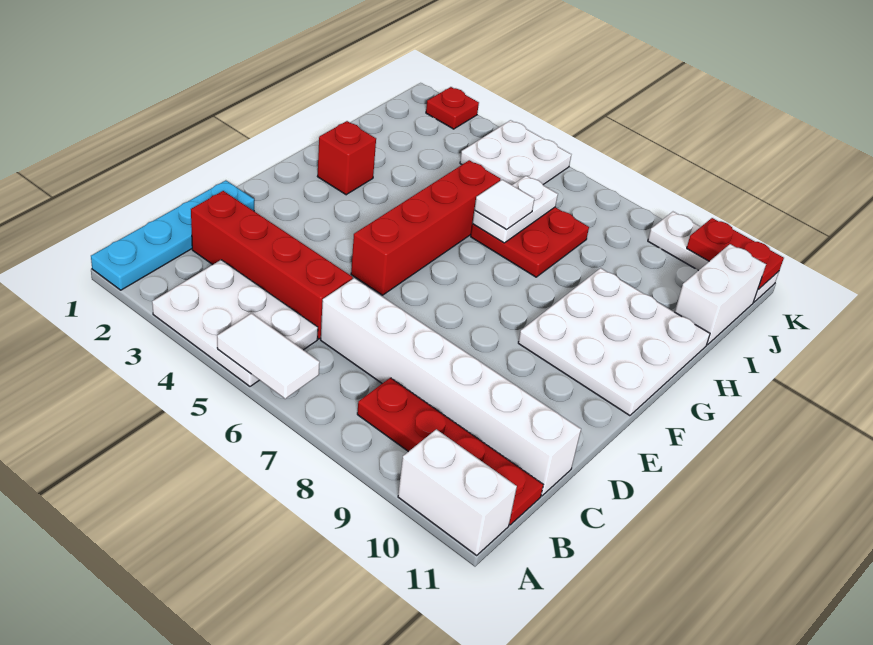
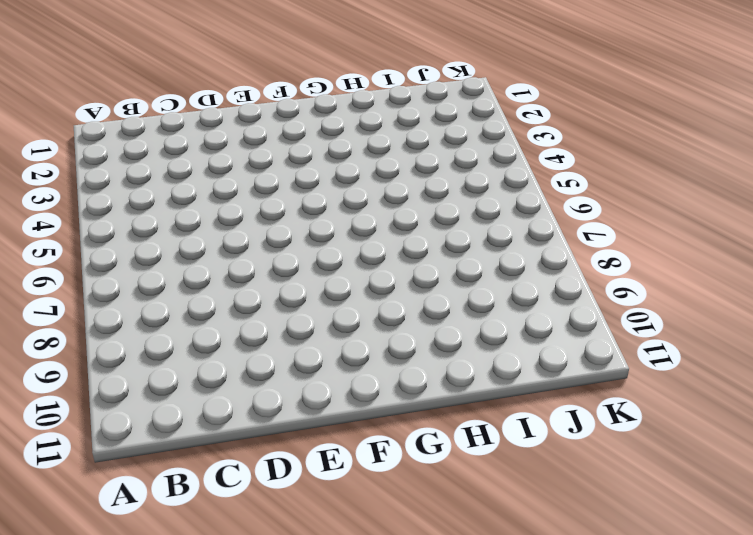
none -> cyan plate A1:D1 level 1
none -> white plate A3:B5 level 1
none -> white brick A10:A11 level 1

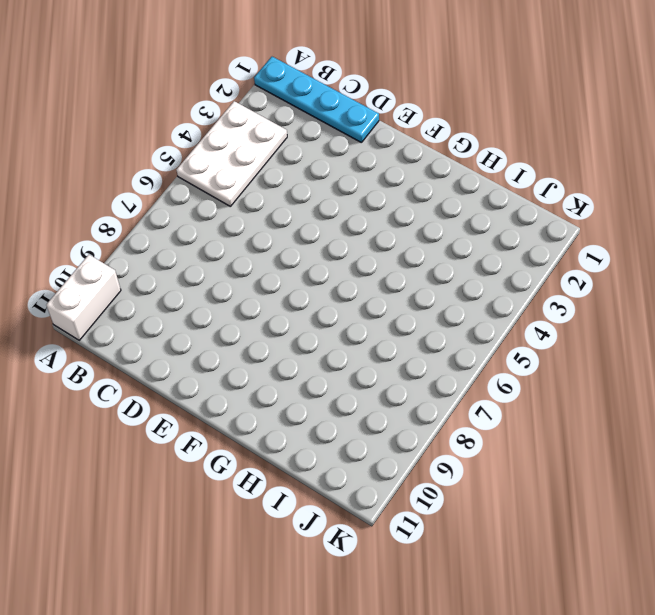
none -> red plate B8:B11 level 1
none -> red brick C2:C5 level 1
none -> white brick C6:C11 level 1

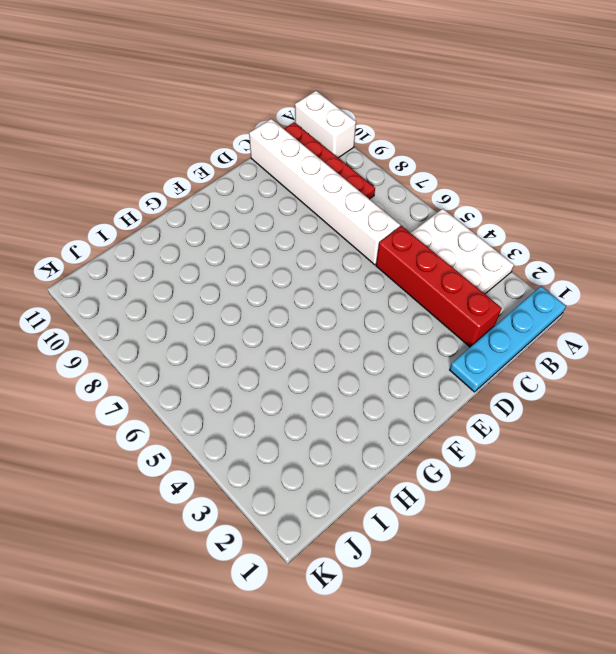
none -> red brick E5:H5 level 1
none -> white plate F9:H11 level 1
none -> red brick G2 level 1

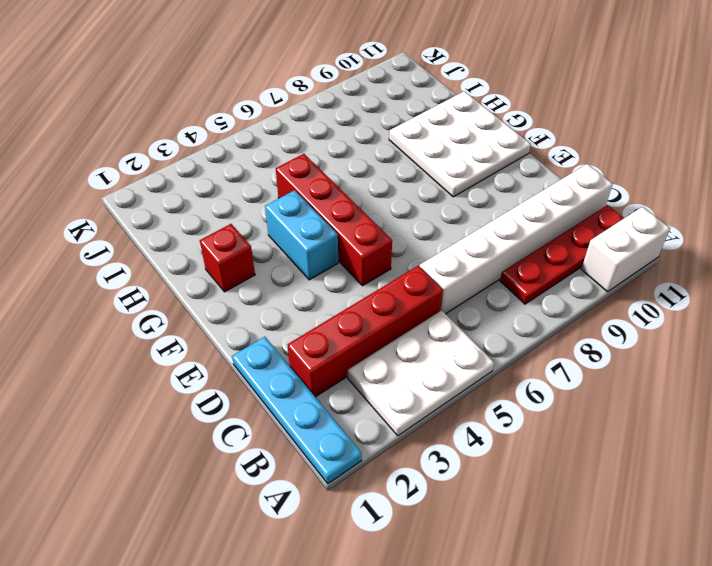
cyan brick F4:G4 level 1 -> none
none -> red plate H6:I7 level 1
none -> white brick I11:J11 level 1
none -> white plate J4:K5 level 1

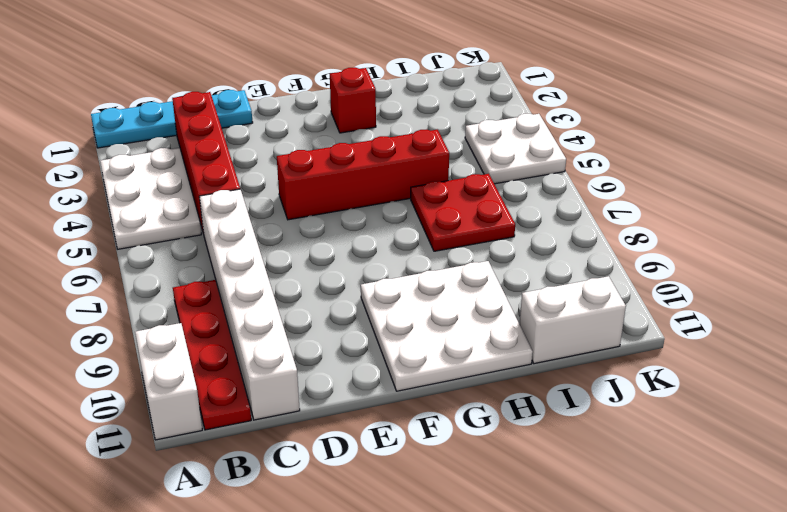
none -> red plate K2 level 1
none -> white plate K9:K11 level 1
none -> white tile A5:A6 level 2

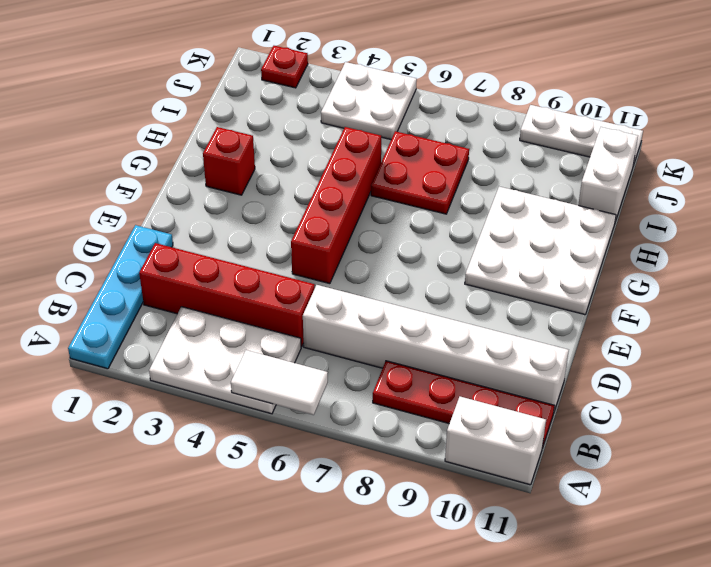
none -> white plate H6:I6 level 2
none -> red plate K10:K11 level 2
none -> white tile H6 level 3

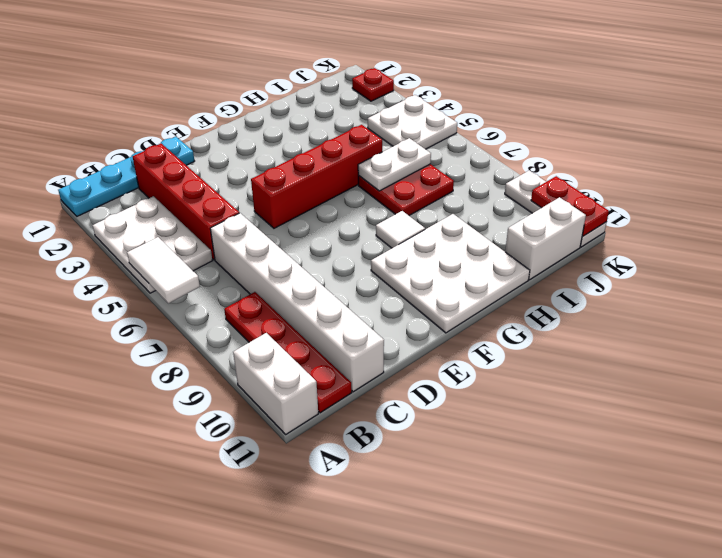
white tile G8 level 1 -> white tile H6 level 3
none -> red brick G2 level 1

